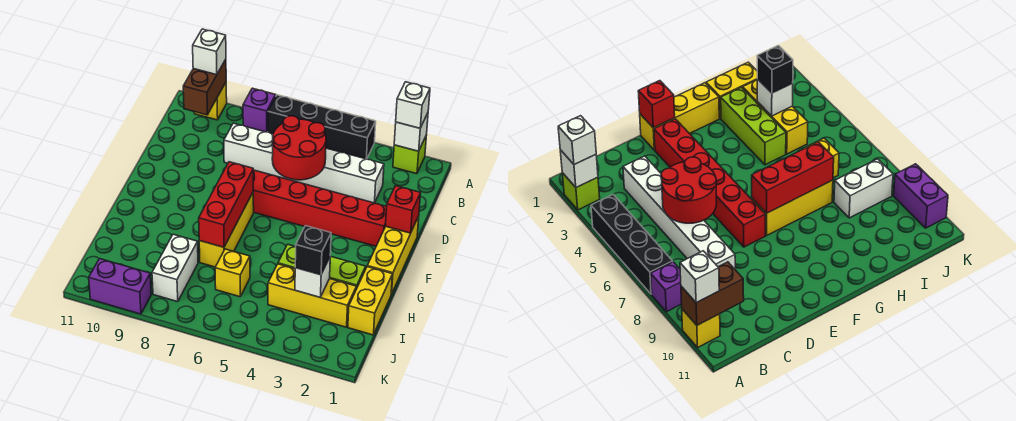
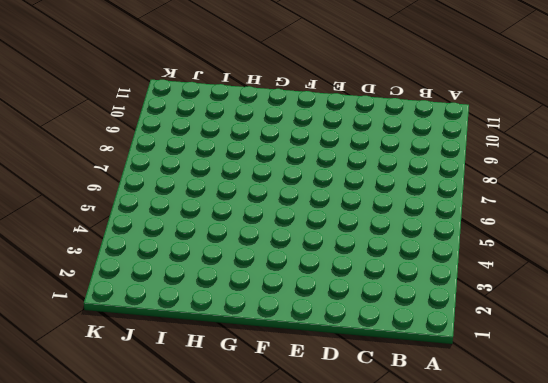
none -> lime brick A2 level 1
none -> black brick A4:A7 level 1
none -> purple brick A8 level 1

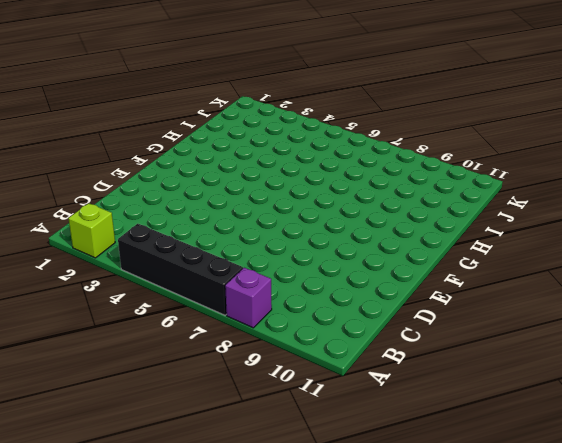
none -> yellow brick A10 level 1
none -> white brick C3:C8 level 1
none -> yellow brick E1:G1 level 1

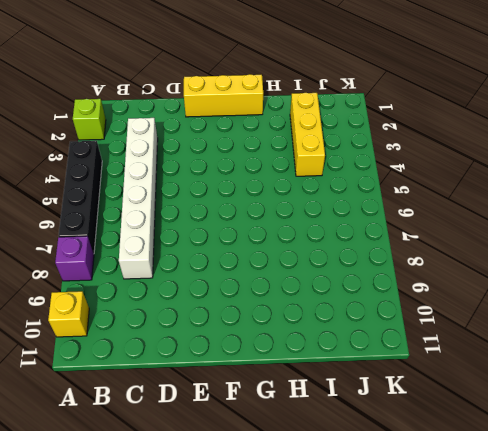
none -> red brick E2:E7 level 1
none -> yellow brick F7:H7 level 1
none -> yellow brick H1:I1 level 1

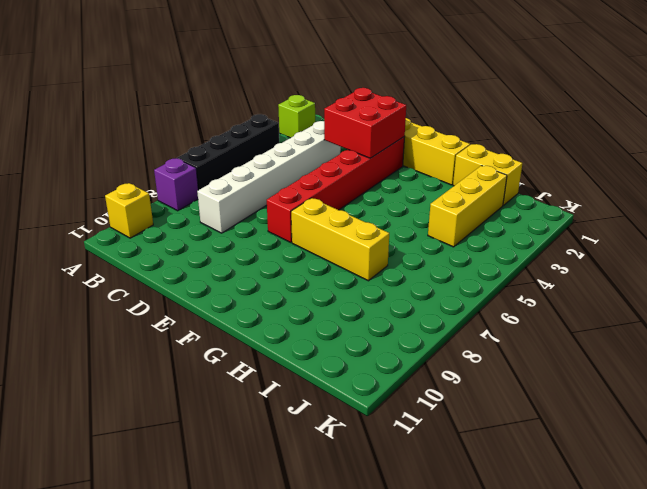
red brick D2:E3 level 2 -> none
none -> lime brick H2:H4 level 1
none -> yellow brick I6 level 1
none -> white brick I8:J8 level 1

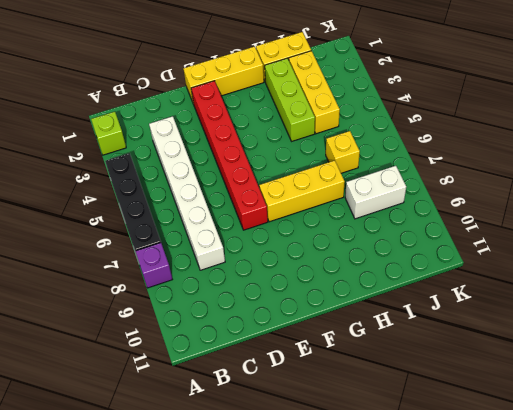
none -> yellow brick A10 level 1
none -> purple brick K9:K10 level 1
none -> white brick A2 level 2

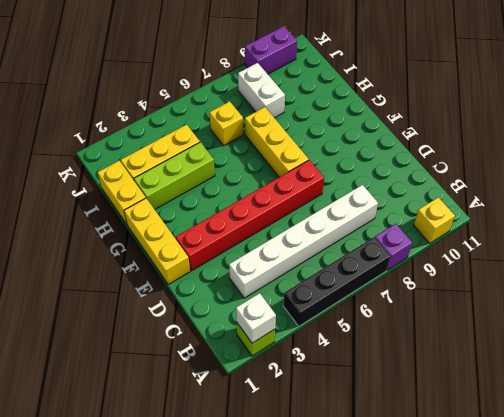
none -> brown brick A10:B10 level 2
none -> red round brick C5:D6 level 2
none -> red brick E1 level 2

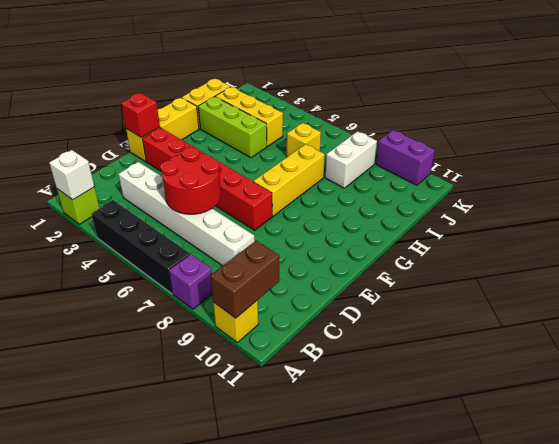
none -> red brick F7:H7 level 2
none -> white brick I3 level 2
none -> white brick A2 level 3

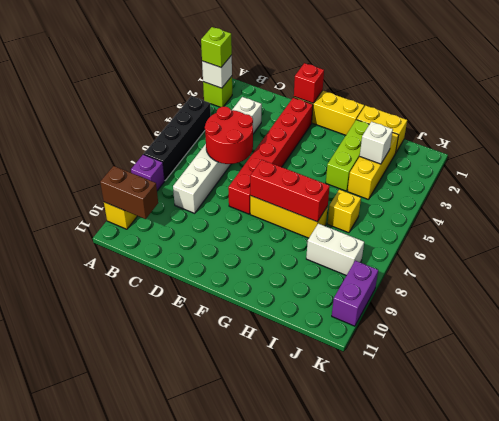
lime brick A2 level 3 -> white brick A2 level 3
none -> white brick A10 level 3
none -> black brick I3 level 3

